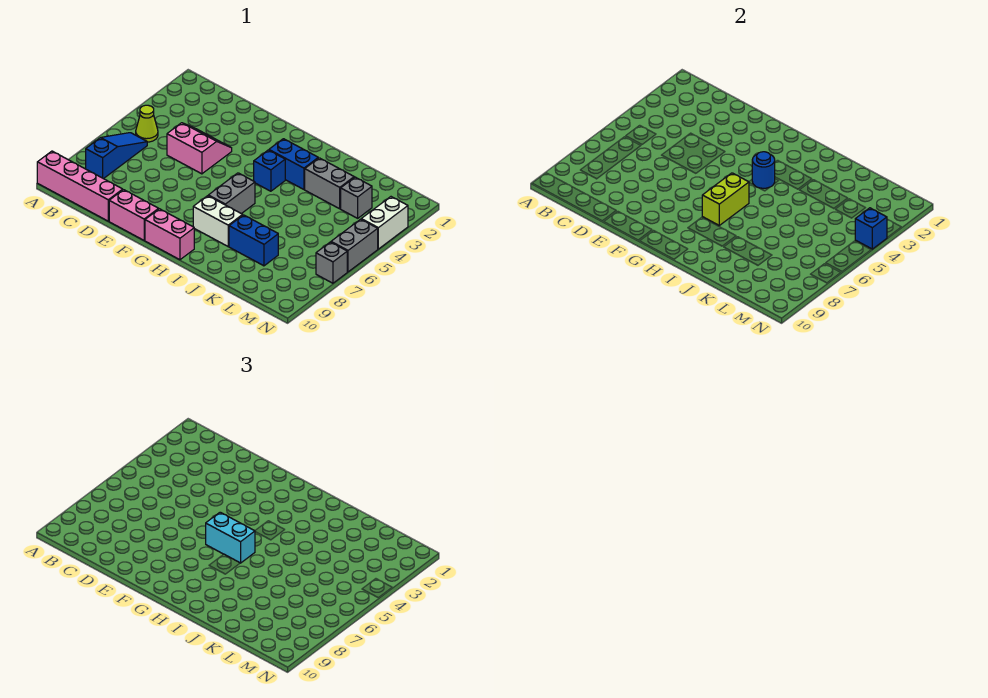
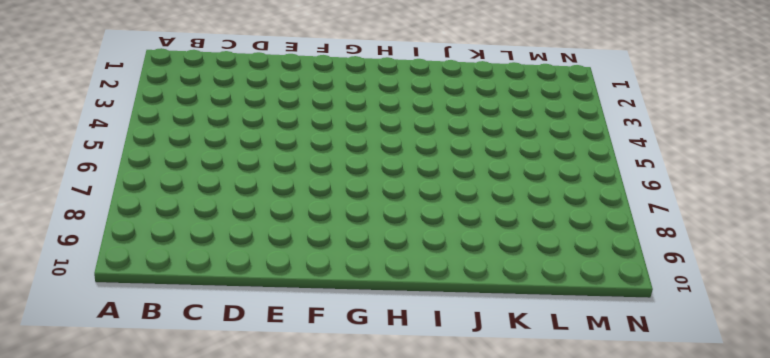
none -> pink brick A10:D10 level 1
none -> lime cone B5 level 1
none -> blue slope B6:B8 level 1 top 8

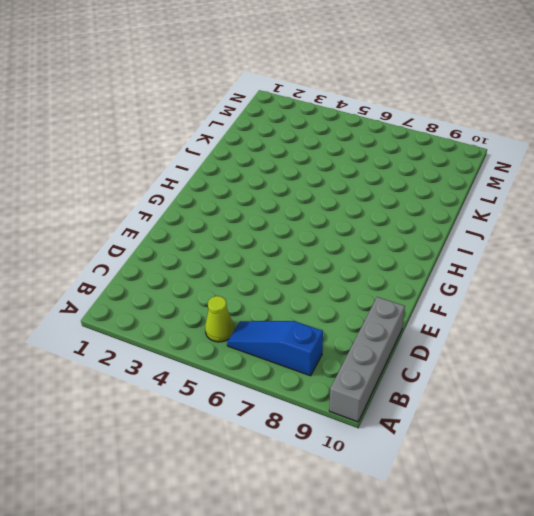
grey brick A10:D10 level 1 -> pink brick A10:D10 level 1
none -> pink slope D4:E5 level 1 top 5
none -> pink brick E10:F10 level 1
none -> pink brick G10:H10 level 1

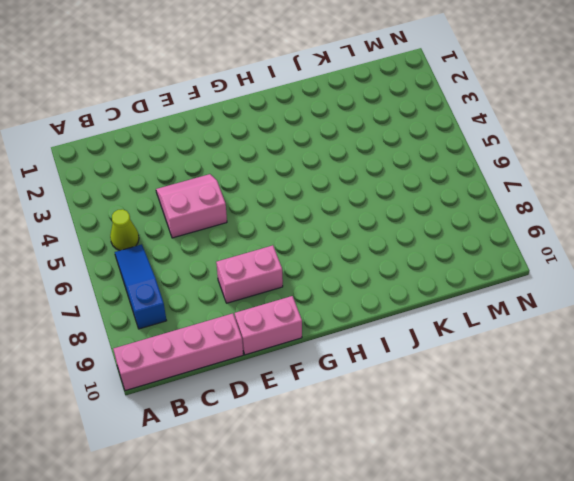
pink brick E8:F8 level 1 -> pink brick G10:H10 level 1
none -> blue brick H3:I3 level 1
none -> blue brick H4 level 1
none -> grey brick H6:H7 level 1

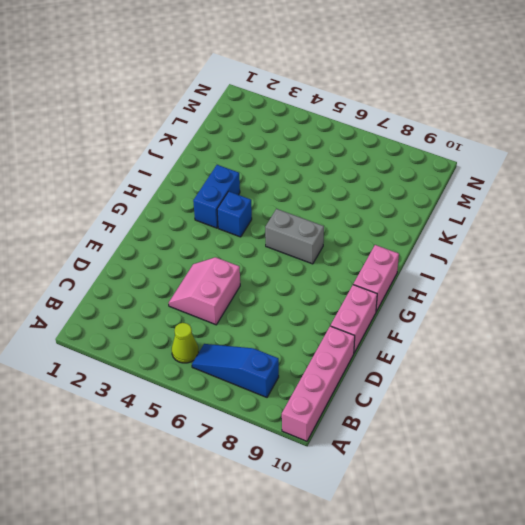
none -> white brick H8:I8 level 1
none -> grey brick J3:K3 level 1
none -> blue brick J8:K8 level 1

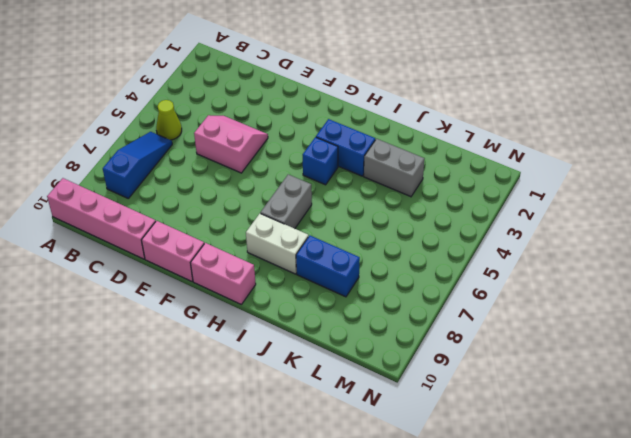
none -> grey brick L3 level 1
none -> white brick N3:N4 level 1
none -> grey brick N5:N6 level 1

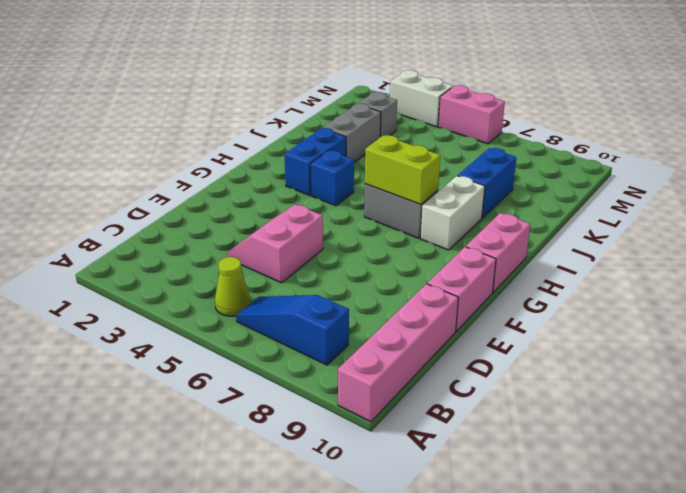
pink brick N5:N6 level 1 -> grey brick N5:N6 level 1
none -> grey brick N7 level 1
none -> blue round brick H4 level 2
none -> blue brick N4 level 2

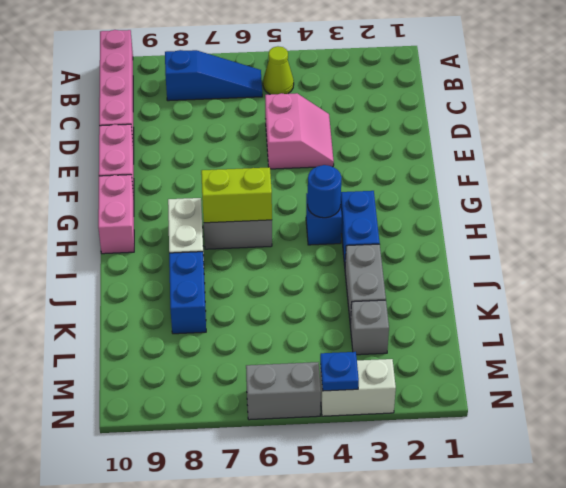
blue plate N4 level 2 -> blue brick N4 level 2
none -> grey brick N7 level 1
none -> cyan brick G6:H6 level 3

